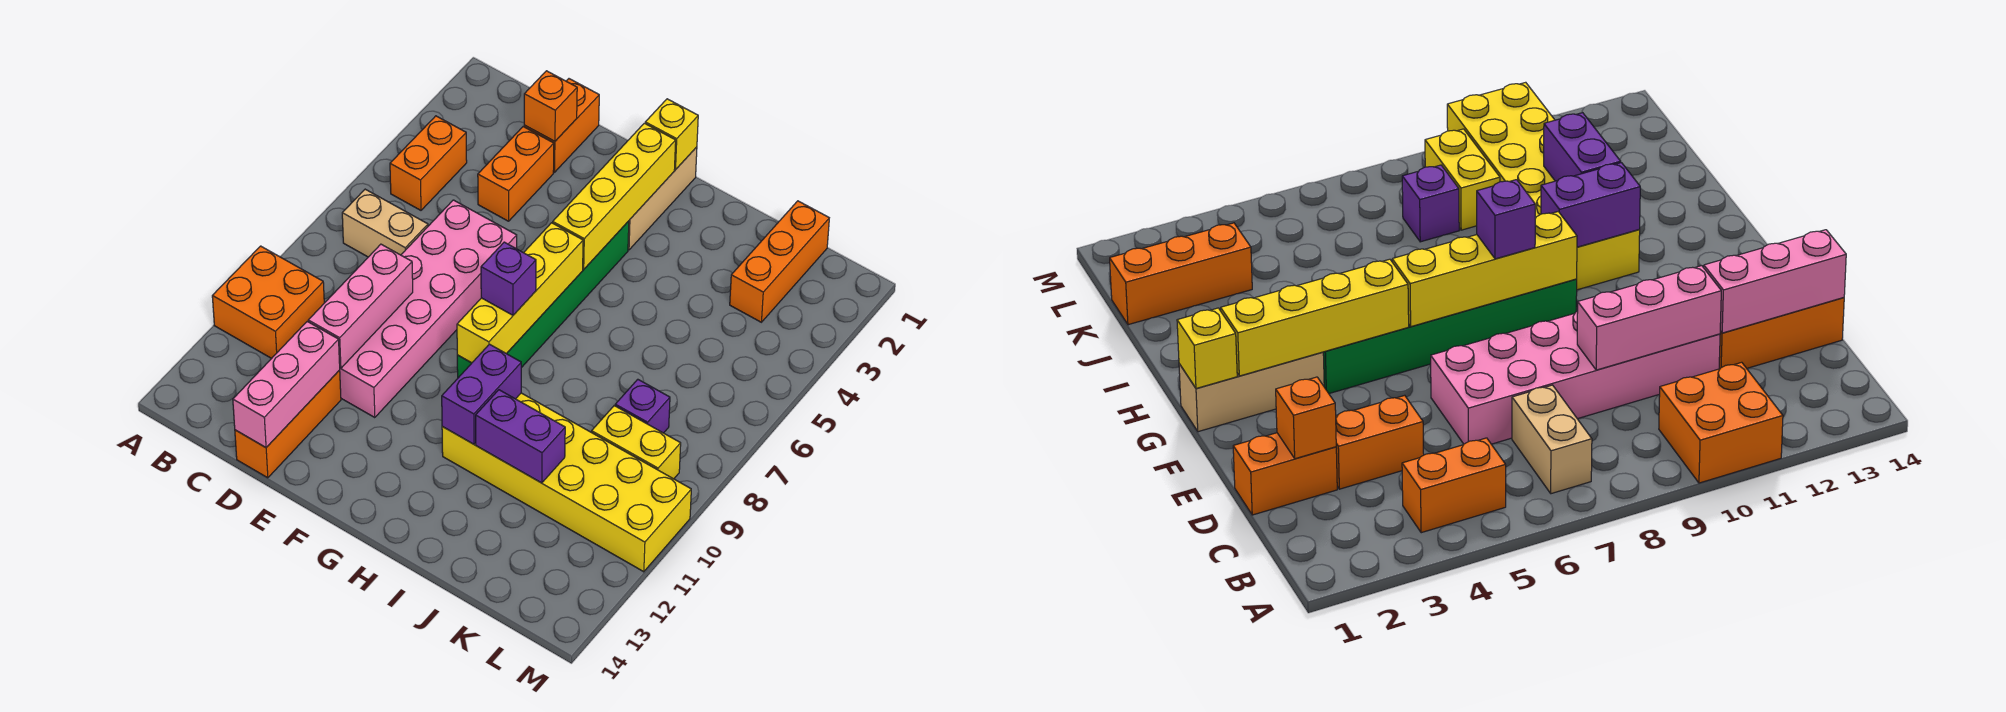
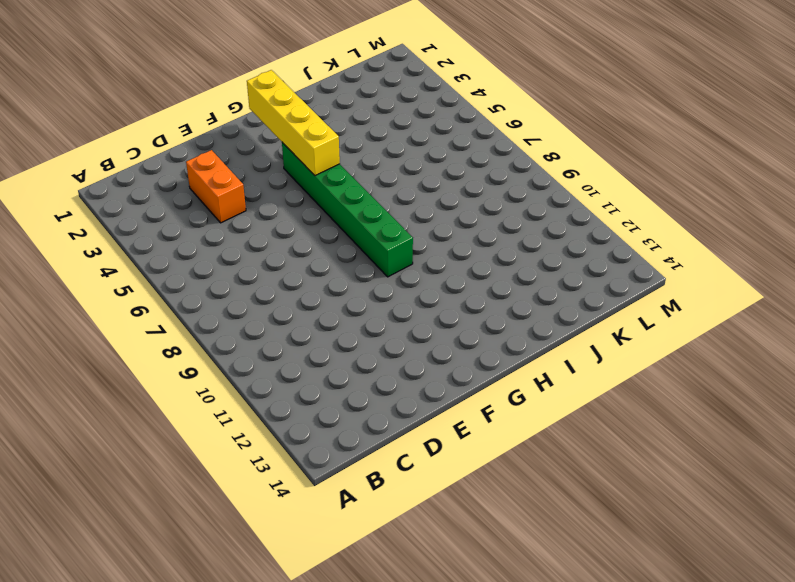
none -> orange brick A10:B11 level 1
none -> orange brick B4:B5 level 1
none -> tan brick B7:C7 level 1

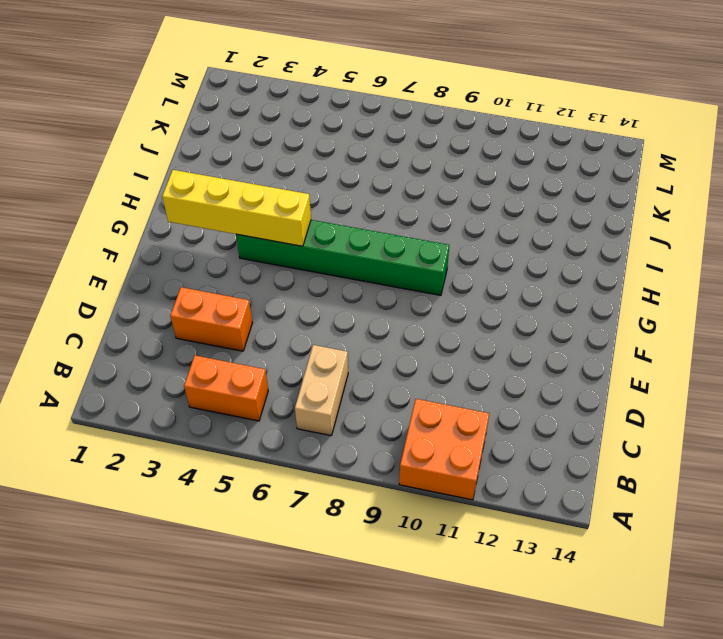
none -> orange brick D1:D2 level 1
none -> pink brick D6:E11 level 1
none -> orange brick D12:D14 level 1

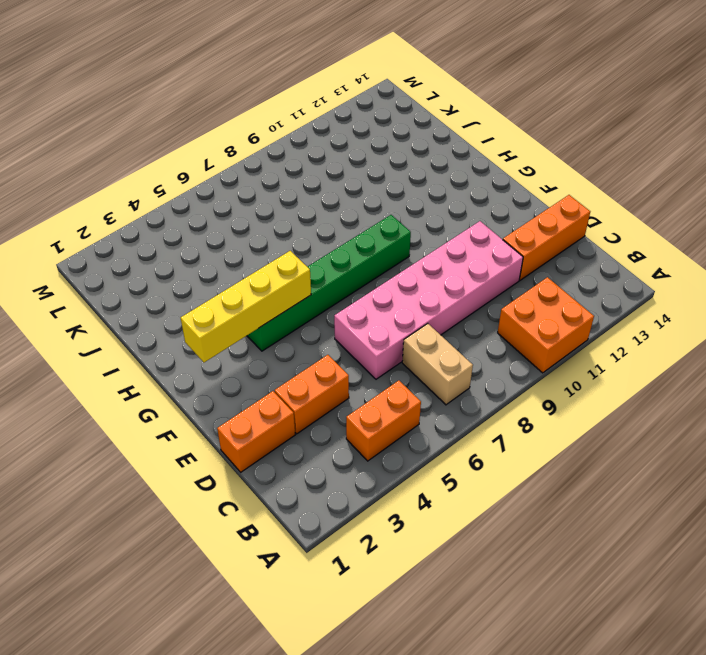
none -> tan brick G1:G3 level 1
none -> yellow brick H10:M11 level 1
none -> orange brick K1:K3 level 1

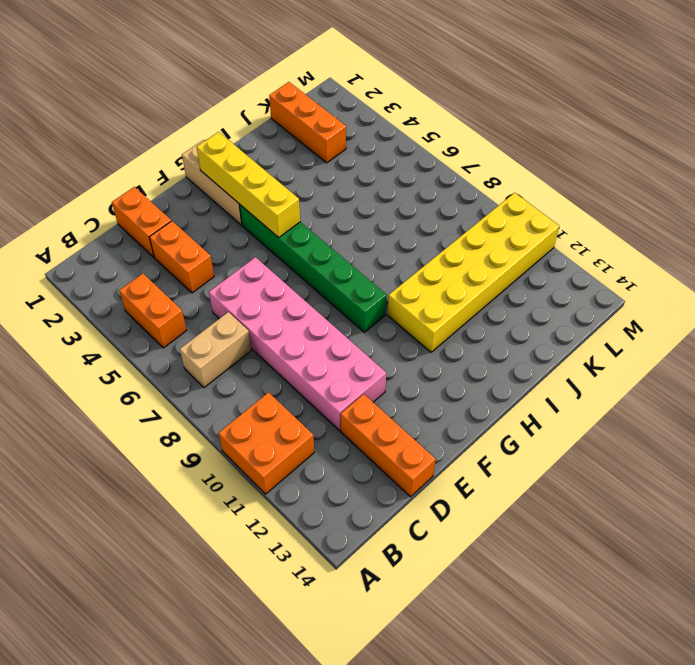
none -> purple brick K8 level 1
none -> yellow brick K9:L9 level 1
none -> orange brick D2 level 2

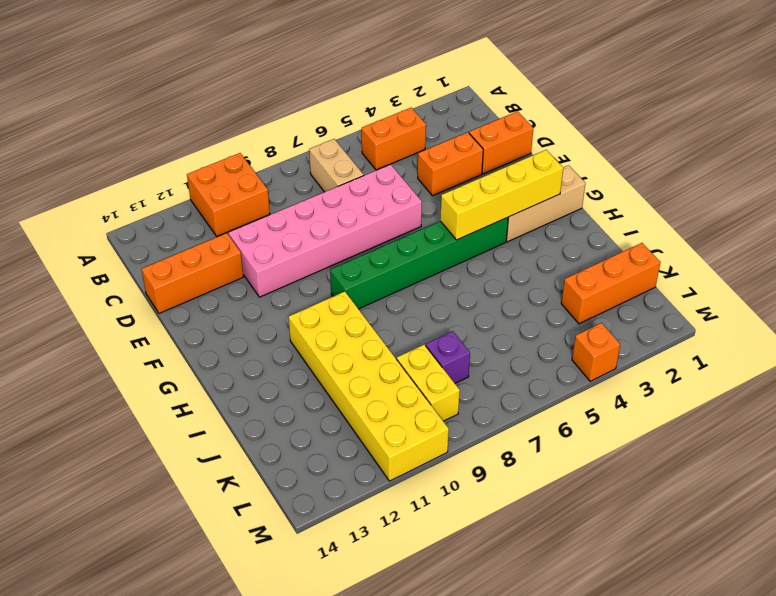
orange brick M4 level 1 -> orange brick D2 level 2
none -> pink brick D9:D11 level 2
none -> pink brick D12:D14 level 2
none -> yellow brick G1 level 2

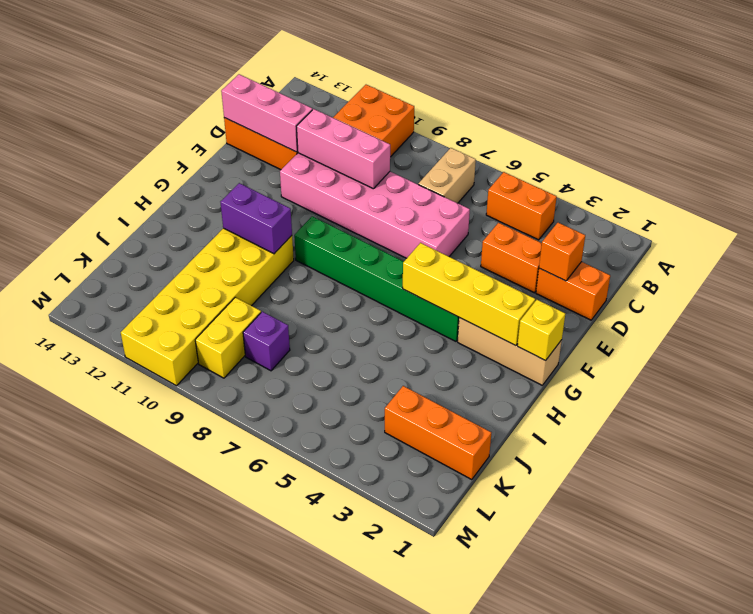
none -> yellow brick G6:G9 level 2
none -> purple brick I11:J11 level 2
none -> purple brick G8 level 3

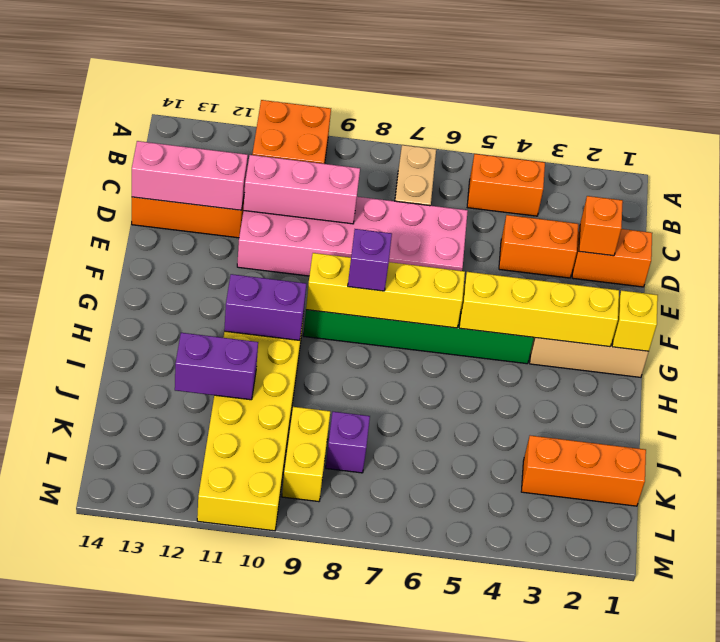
purple brick J11:J12 level 2 -> purple brick I11:J11 level 2

